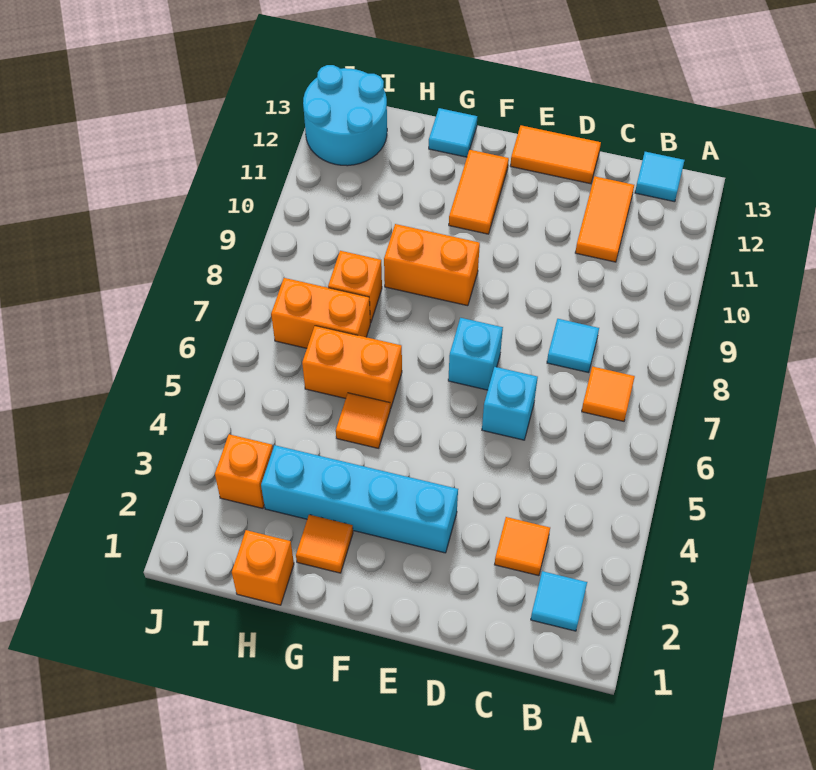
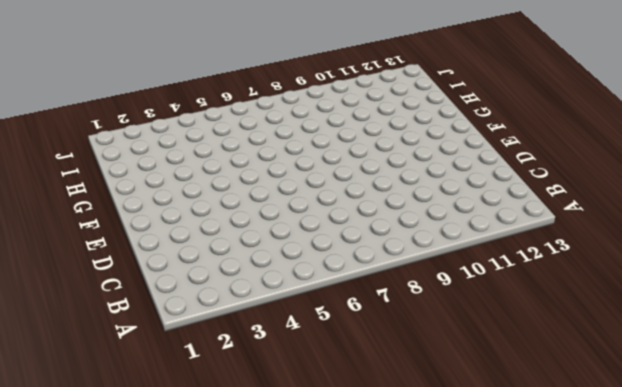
none -> cyan tile B2 level 1
none -> orange tile B7 level 1
none -> cyan tile B13 level 1

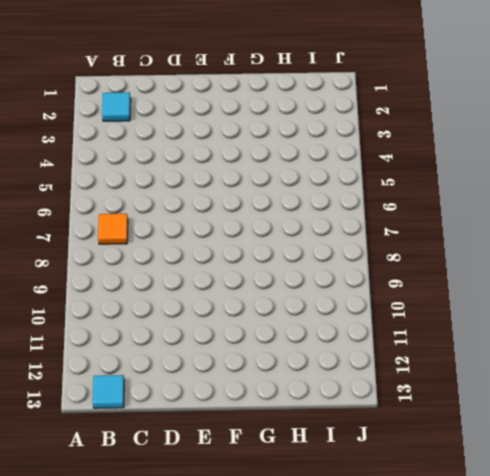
none -> orange tile C3 level 1
none -> cyan tile C8 level 1
none -> orange tile C11:C12 level 1

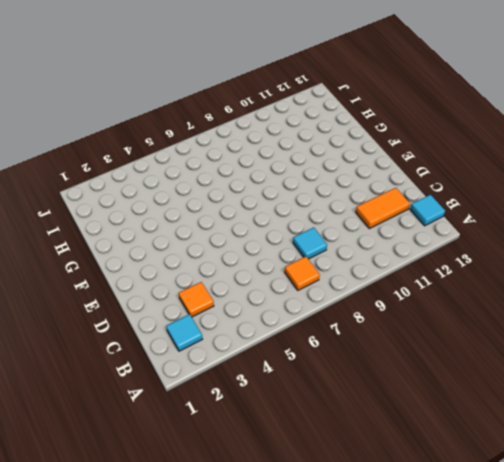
none -> cyan brick D6 level 1
none -> orange tile D13:E13 level 1
none -> cyan brick E3:H3 level 1

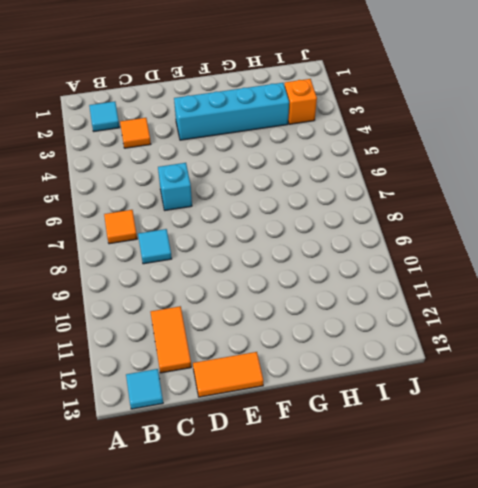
none -> cyan brick E7 level 1
none -> orange brick F9:G9 level 1
none -> orange tile F11:F12 level 1

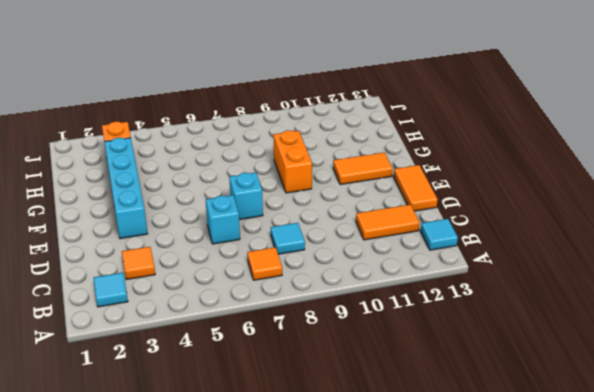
none -> orange tile G2 level 1
none -> orange tile G5 level 1
none -> orange brick G6:H6 level 1

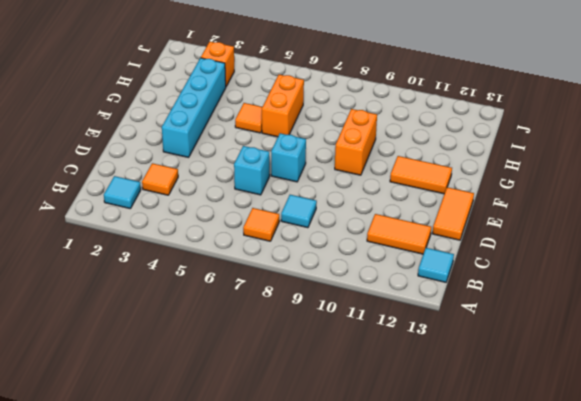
none -> orange tile G2 level 1
none -> cyan tile G13 level 1
none -> orange brick H1 level 1

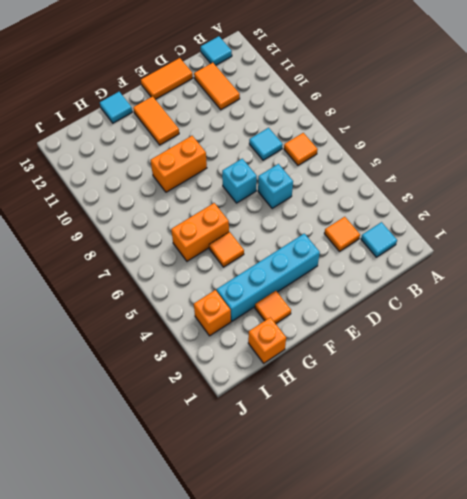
none -> orange brick H7:I7 level 1
none -> orange brick H8 level 1
none -> cyan round brick I12:J13 level 1

